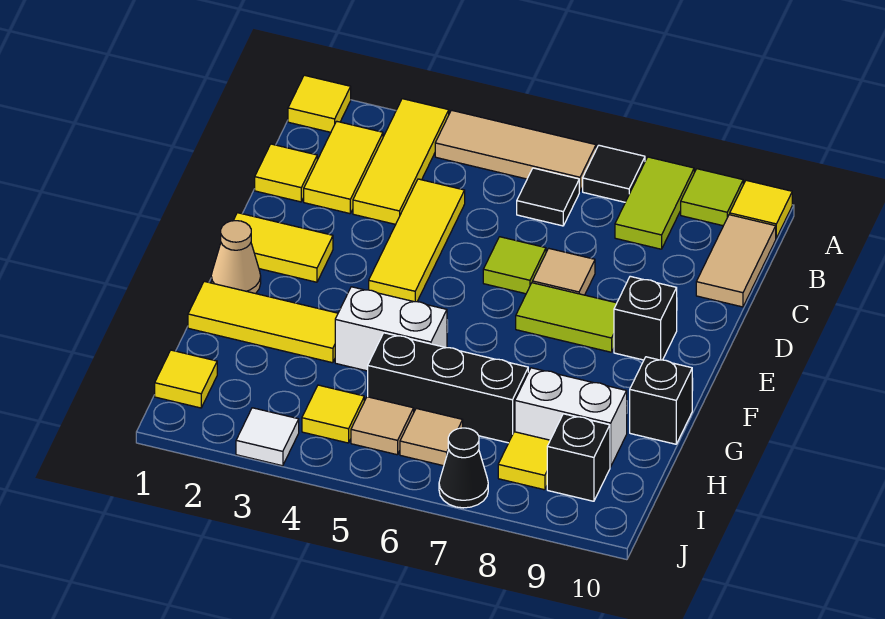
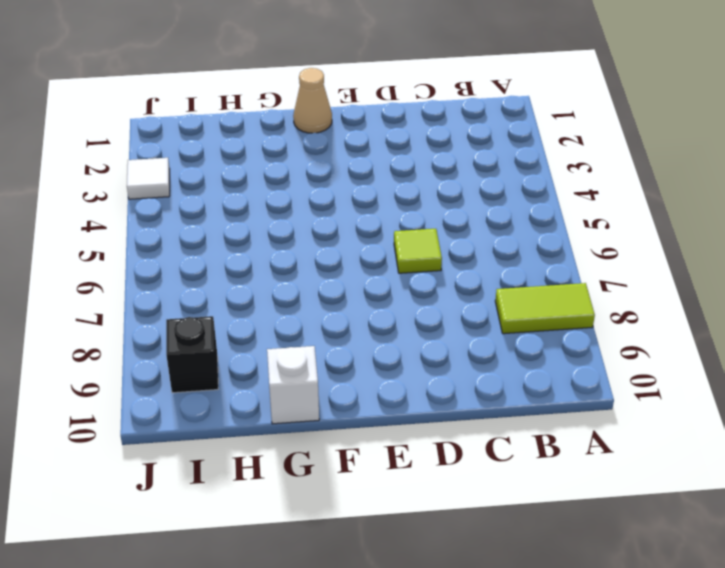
white brick G10 level 1 -> black brick G10 level 1
none -> yellow tile A1 level 1
none -> yellow tile A3:C3 level 1
none -> tan tile A4:A6 level 1
none -> black tile A7 level 1

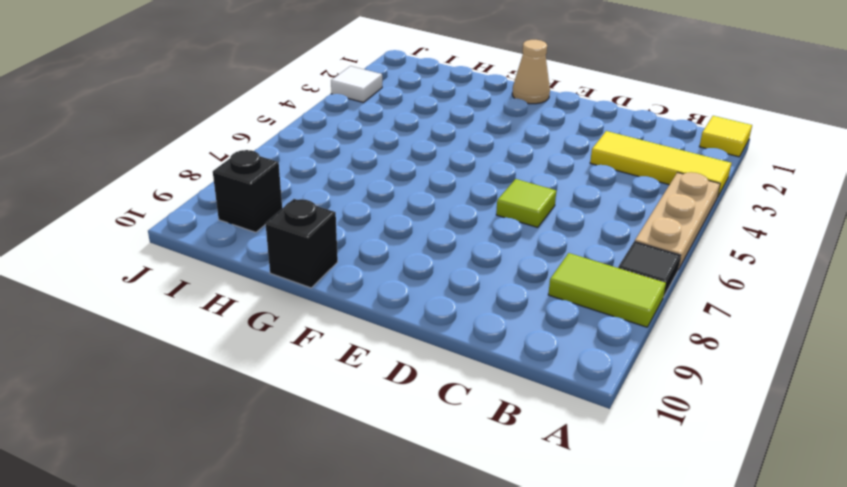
tan plate A4:A6 level 1 -> tan tile A4:A6 level 1
none -> lime tile A9 level 1
none -> yellow tile A10 level 1
none -> yellow tile B2:C2 level 1
none -> black tile B6 level 1

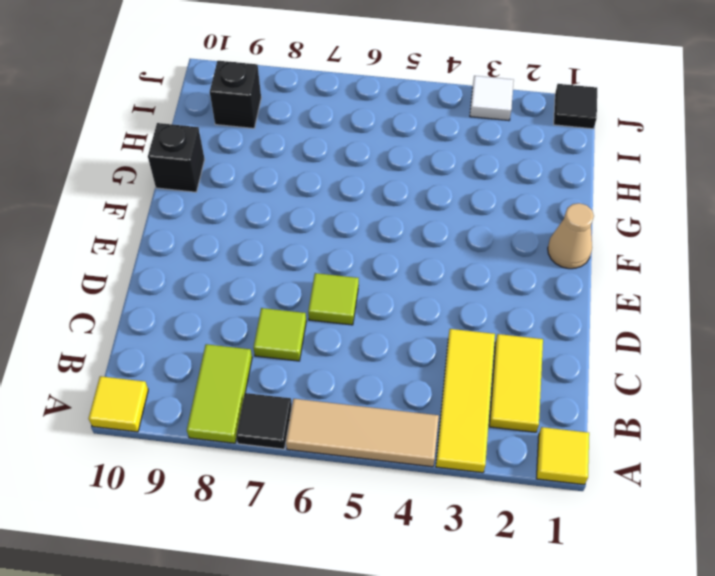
lime tile C7 level 1 -> lime tile A9 level 1
black tile J1 level 1 -> black tile B6 level 1
none -> tan tile B10:C10 level 1
none -> yellow tile C1 level 1
none -> yellow tile C4:E4 level 1
none -> tan tile D7 level 1

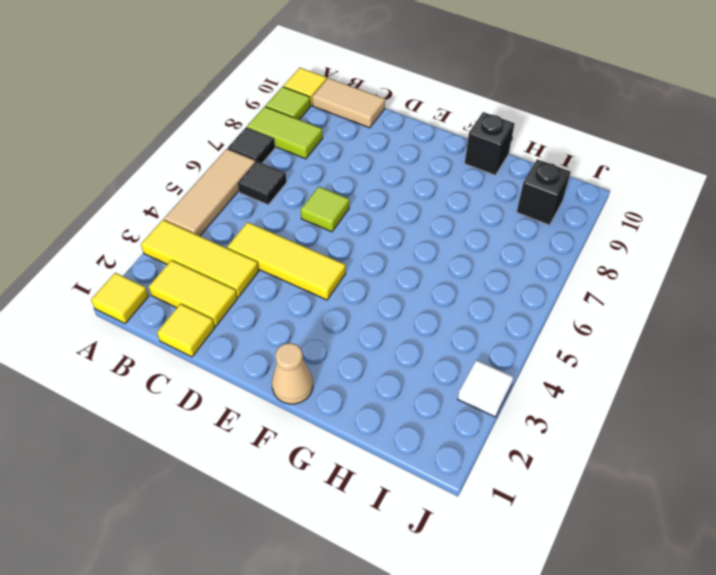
none -> tan tile D7 level 1
none -> yellow tile E1:E2 level 1
none -> lime tile E7:E8 level 1
none -> black brick E9 level 1

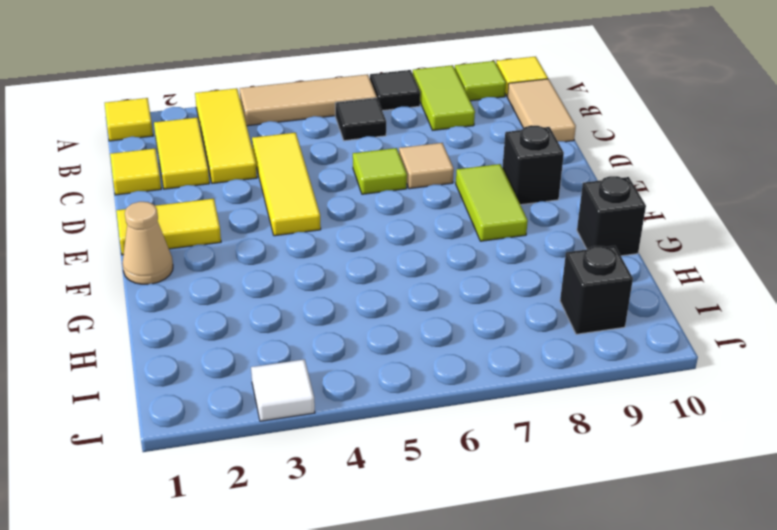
lime tile E8:F8 level 1 -> lime tile E7:E8 level 1
none -> yellow tile G1:G3 level 1
none -> white brick G4:G5 level 1
none -> black brick H5:H7 level 1
none -> white brick H8:H9 level 1

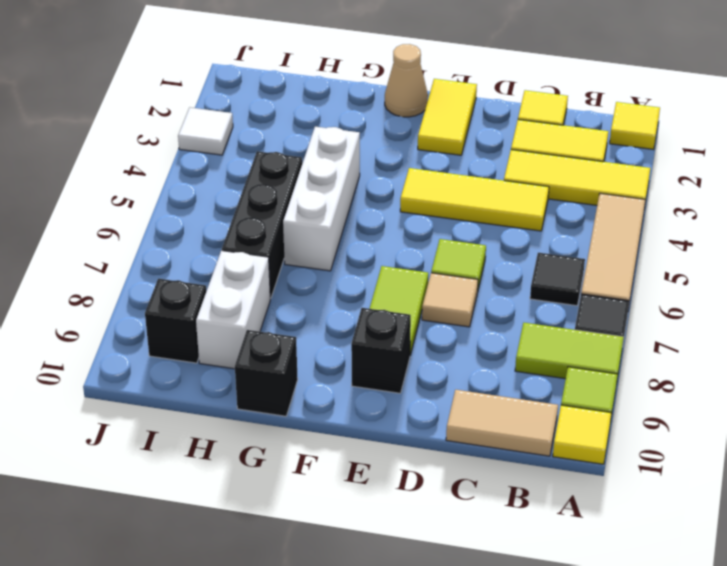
white brick G4:G6 level 1 -> white brick G4:G5 level 1
none -> yellow tile G1:G3 level 1
none -> yellow tile I1 level 1
none -> yellow tile I4 level 1
none -> tan tile I5 level 1

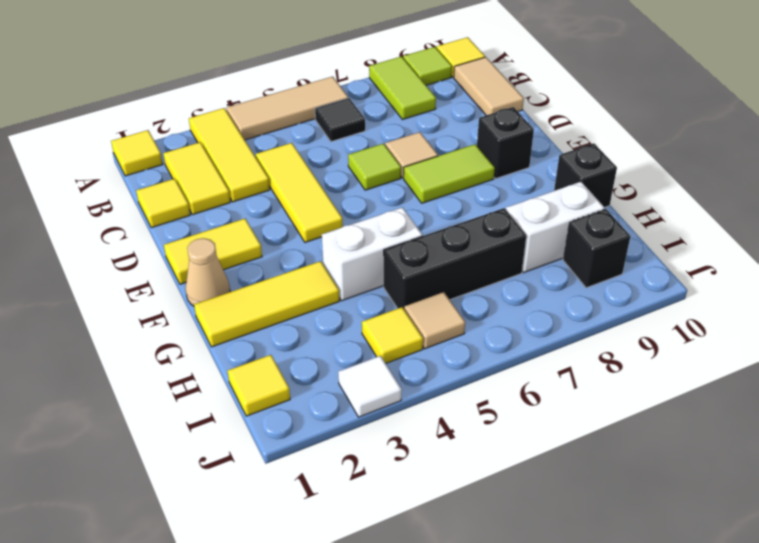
none -> black tile A7 level 1
none -> tan tile I6 level 1
none -> yellow tile I8 level 1
none -> black cone J7 level 1

